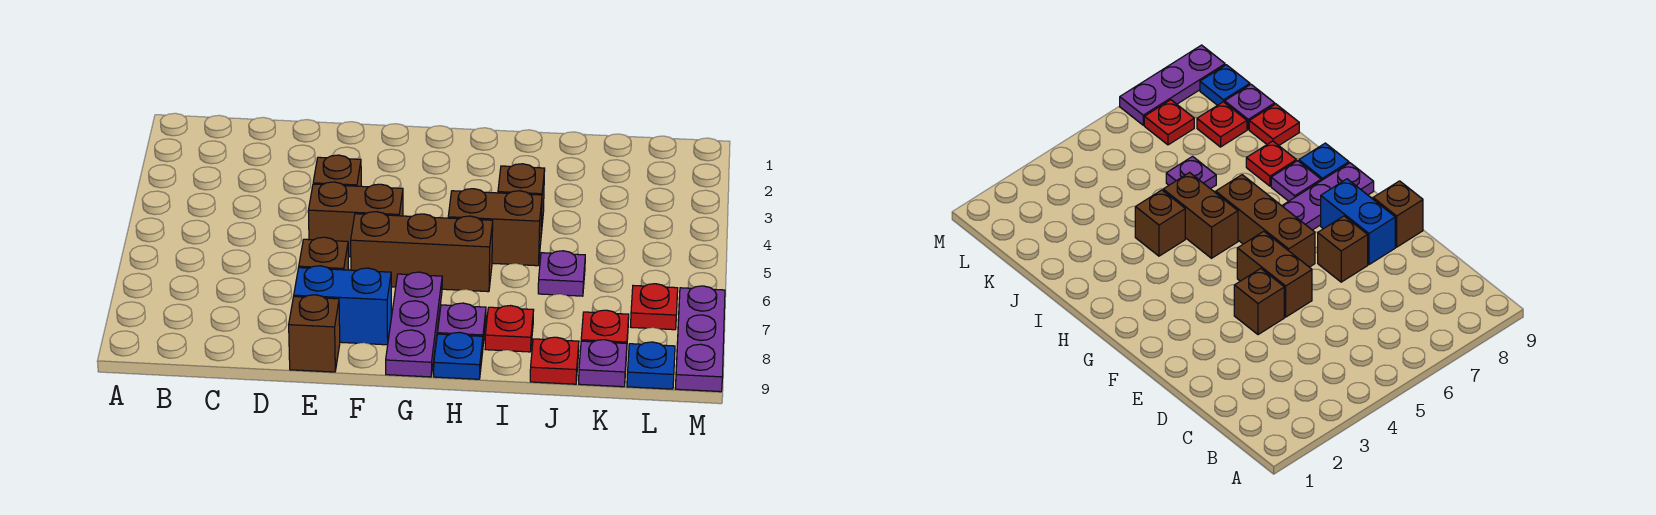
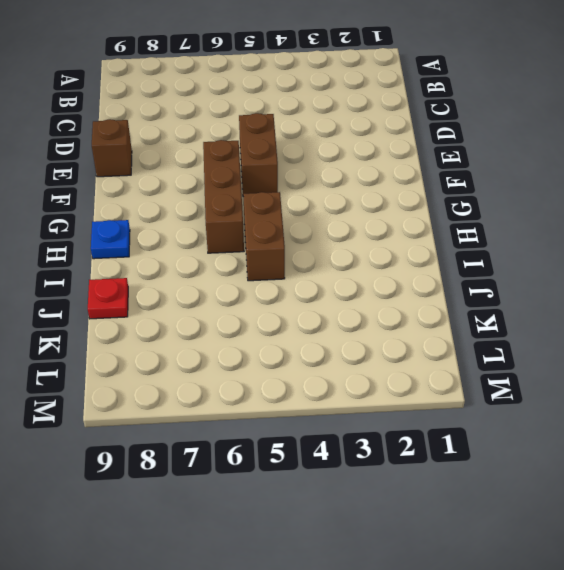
none -> brown brick E4 level 1
none -> brown brick E7 level 1
none -> blue brick E8:F8 level 1

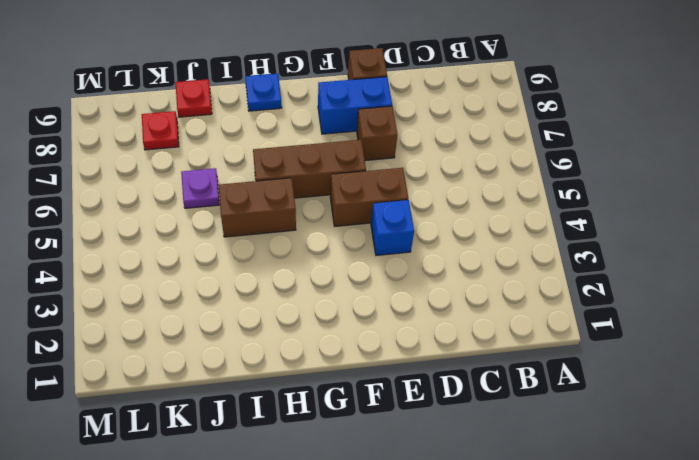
blue brick E4 level 1 -> brown brick E4 level 1
none -> purple plate G7:G9 level 1
none -> purple plate H8 level 1
none -> brown brick I4 level 1

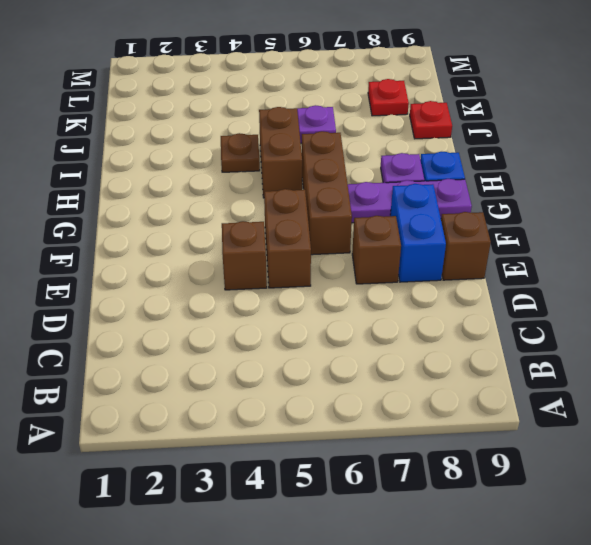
brown plate I4 level 1 -> brown brick I4 level 1
none -> red plate I8 level 1
none -> purple plate K9 level 1
none -> red plate L7 level 1

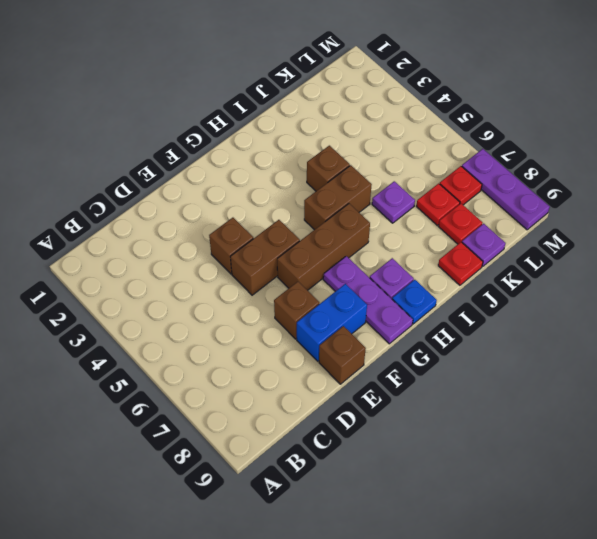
red plate K7 level 1 -> red plate I8 level 1
none -> blue plate L9 level 1

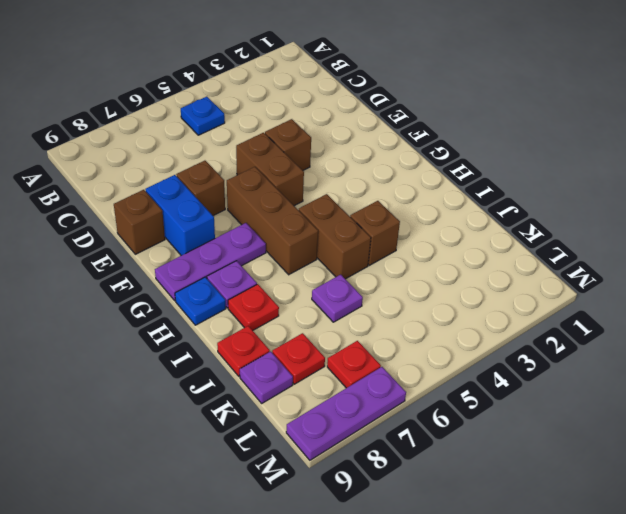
blue plate B5 level 1 -> blue plate L9 level 1

